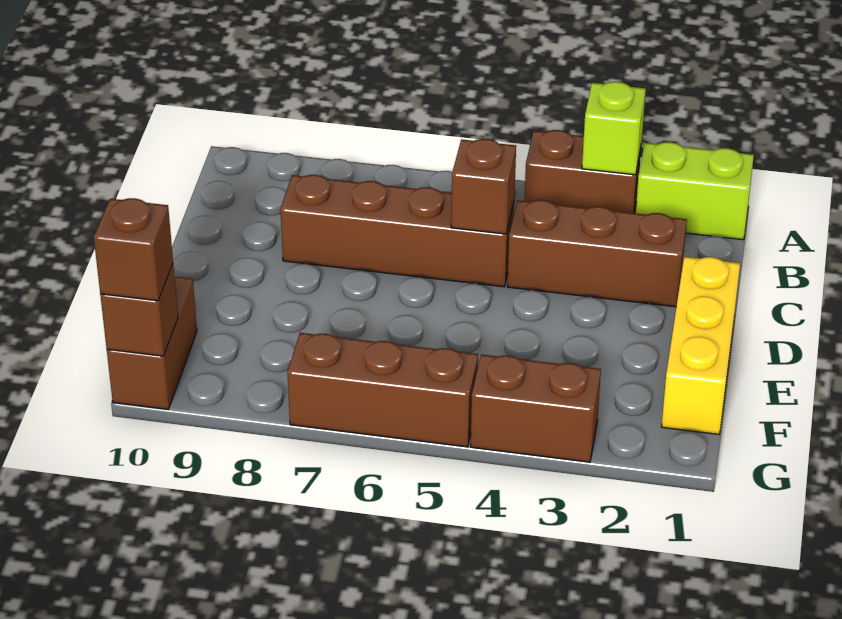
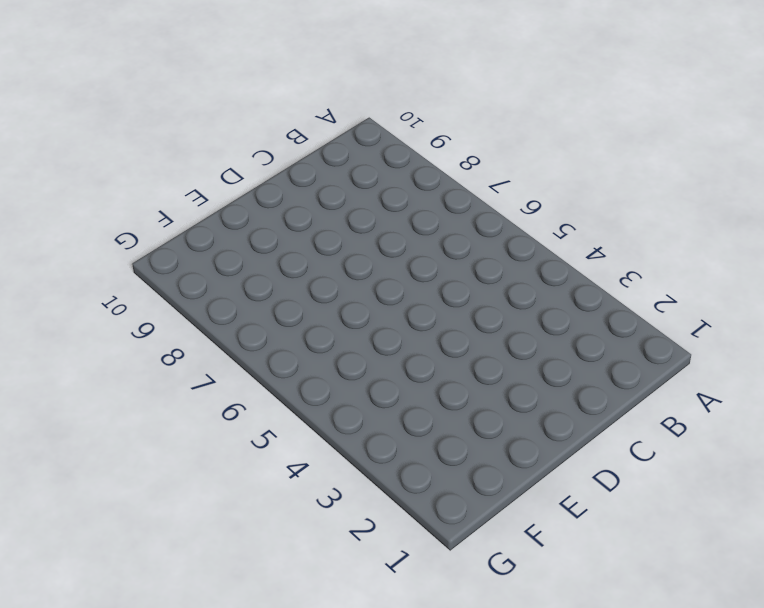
none -> lime brick A1:A2 level 1
none -> brown brick A3:A4 level 1
none -> brown brick C2:C4 level 1

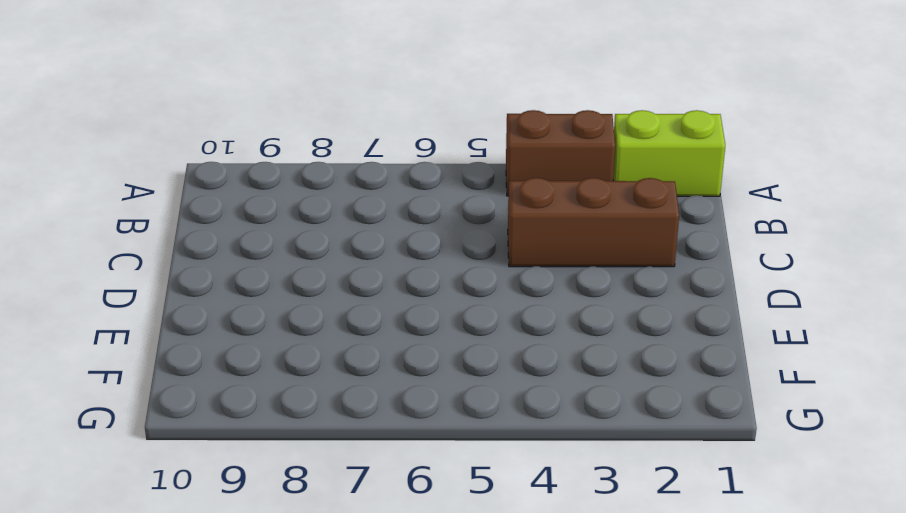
none -> brown brick C5:C8 level 1
none -> yellow brick D1:F1 level 1
none -> brown brick F10:G10 level 1

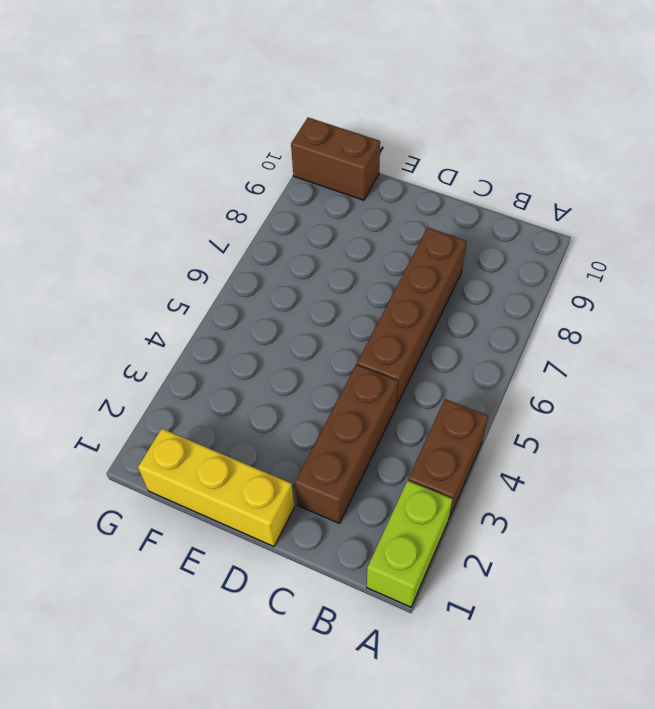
none -> brown brick G3:G4 level 1
none -> brown brick G5:G7 level 1
none -> lime brick A3 level 2

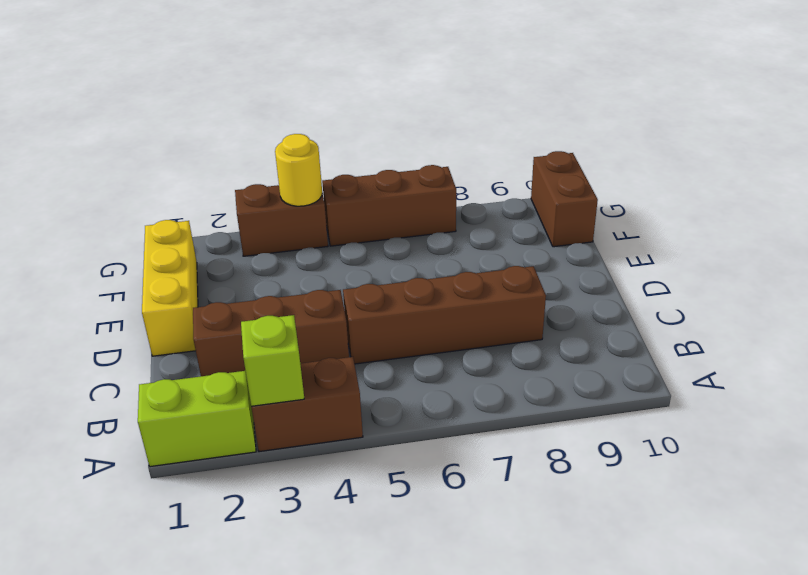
yellow round brick G4 level 2 -> none
none -> brown brick C5 level 2
none -> brown brick G10 level 2
none -> brown brick G10 level 3

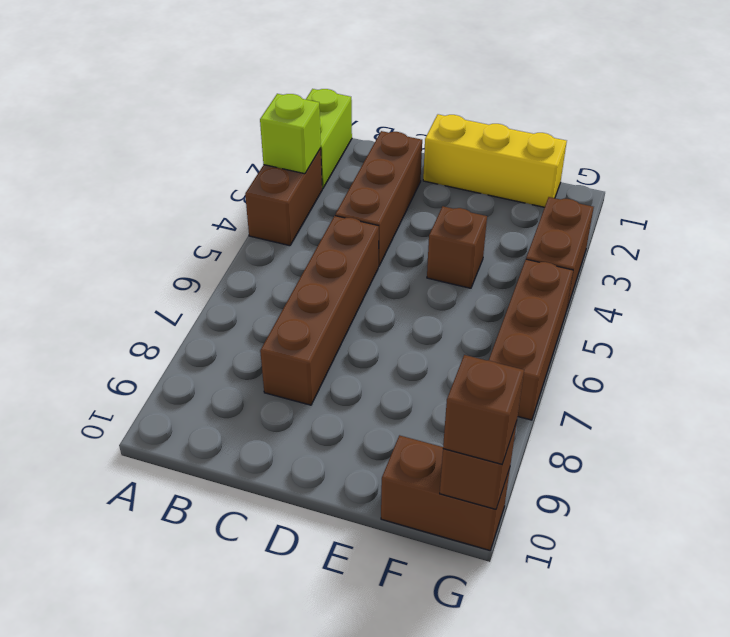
brown brick E4 level 1 -> brown brick C5 level 2

